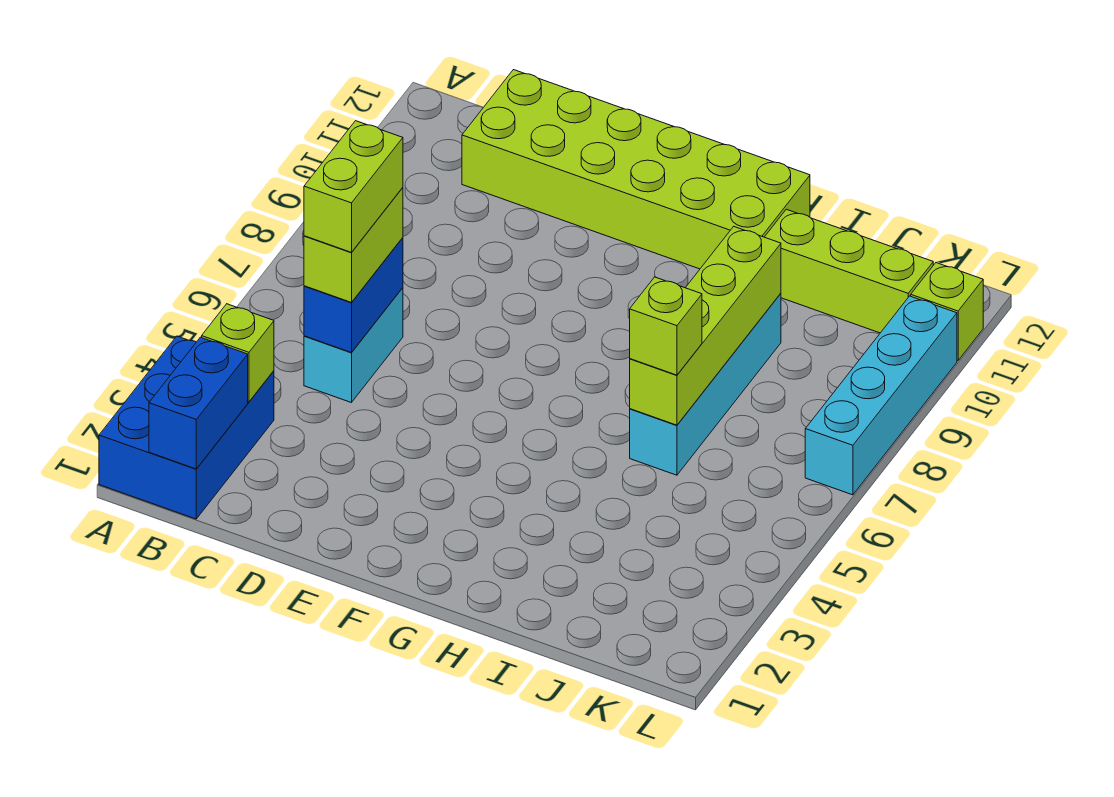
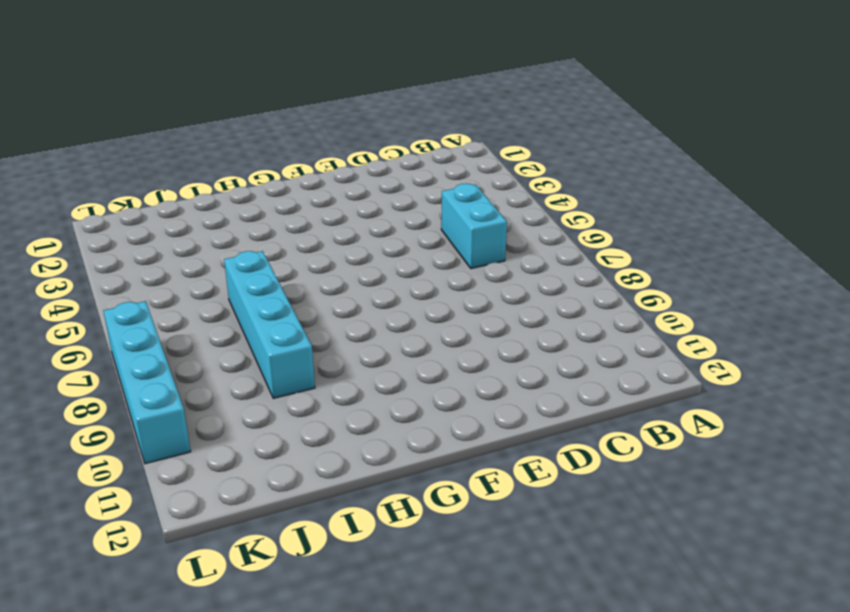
none -> blue brick A1:B3 level 1
none -> lime brick C11:H12 level 1
none -> lime brick I11:K11 level 1

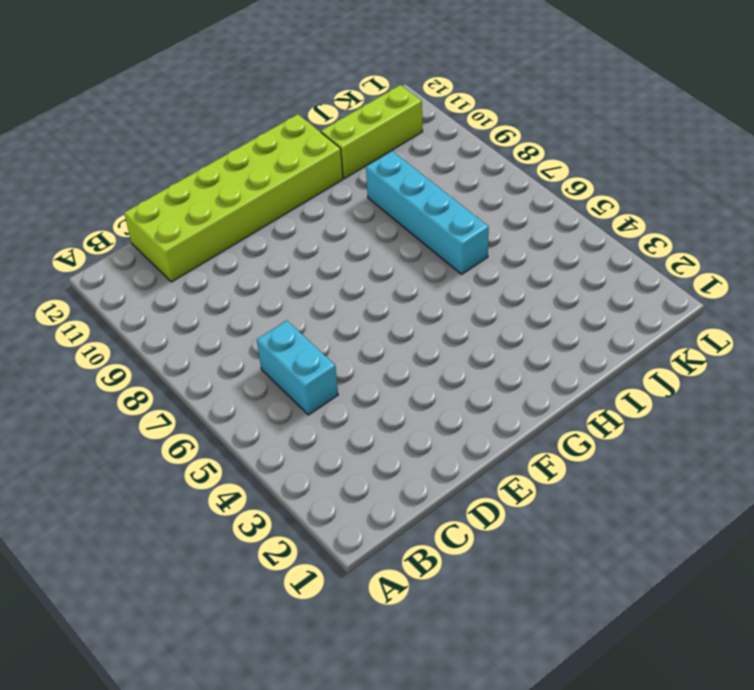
none -> blue brick A1:B3 level 1
none -> cyan brick L7:L10 level 1
none -> lime brick L11 level 1

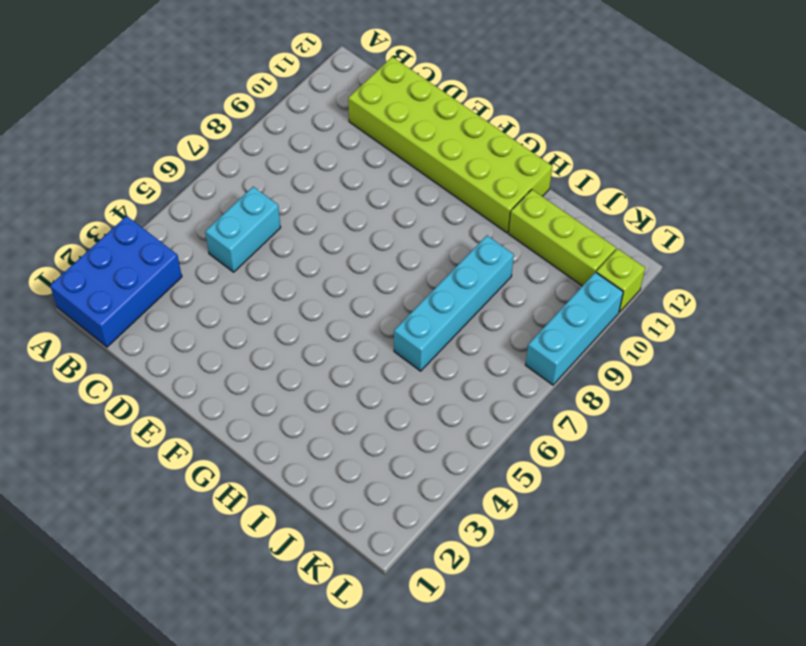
cyan brick L8:L10 level 1 -> cyan brick L7:L10 level 1
none -> blue brick B1:B2 level 2
none -> lime brick B3 level 2
none -> blue brick C5:C6 level 2

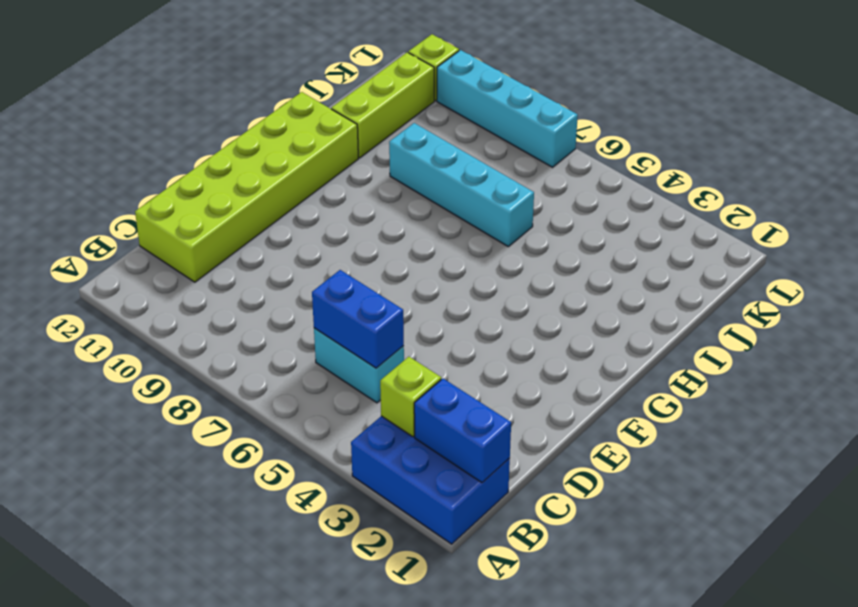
none -> lime brick I6:I9 level 2
none -> lime brick C5:C6 level 3
none -> lime brick I6 level 3

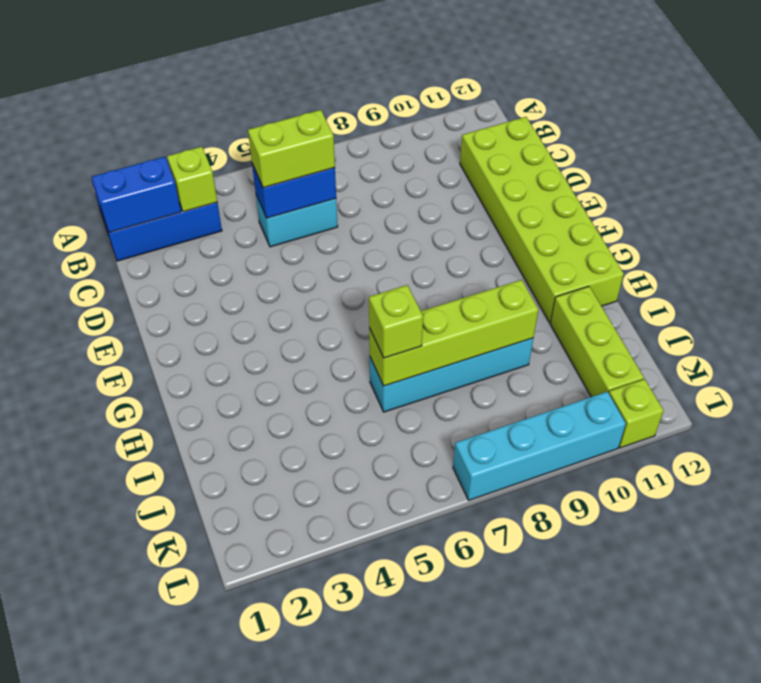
none -> lime brick C5:C6 level 4

